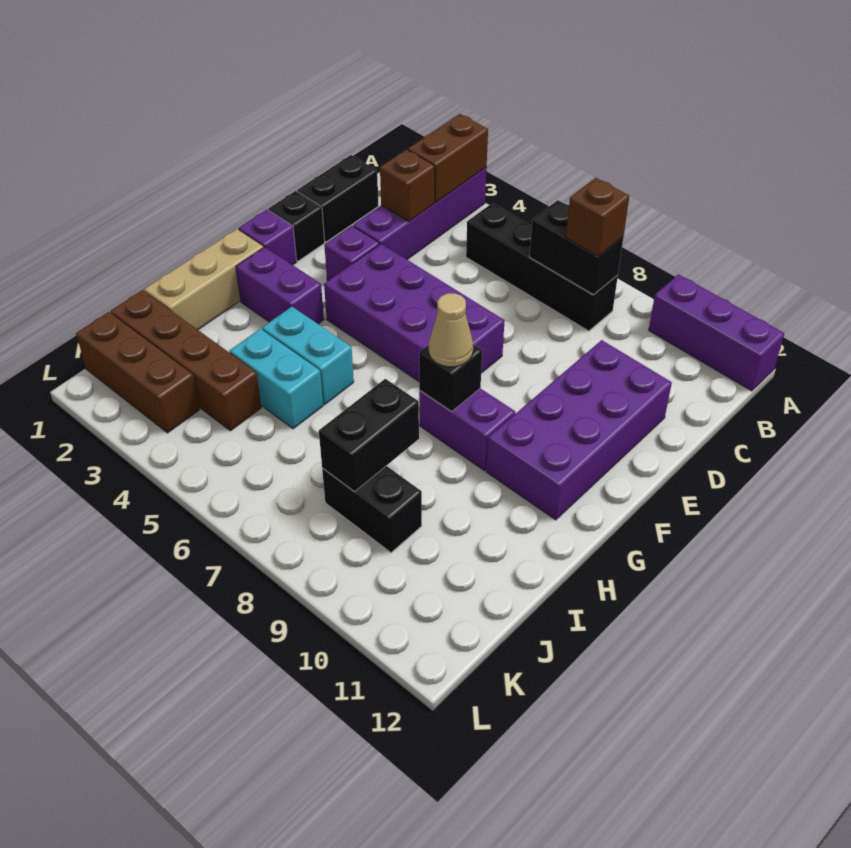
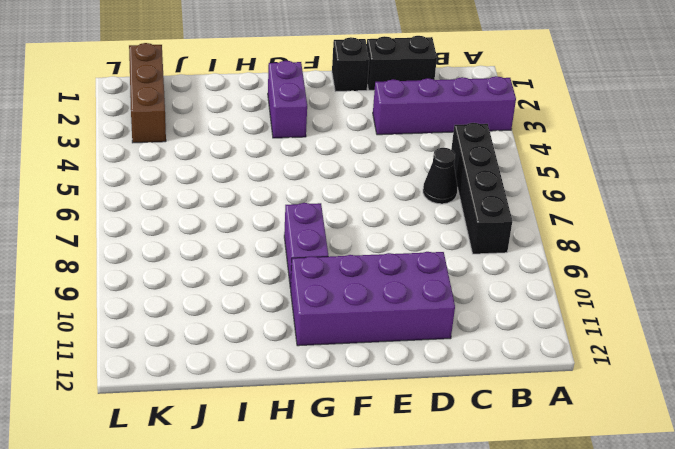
black cone C6 level 1 -> none
none -> purple brick A10:A12 level 1
none -> purple brick E3 level 1
none -> purple brick E4:F7 level 1

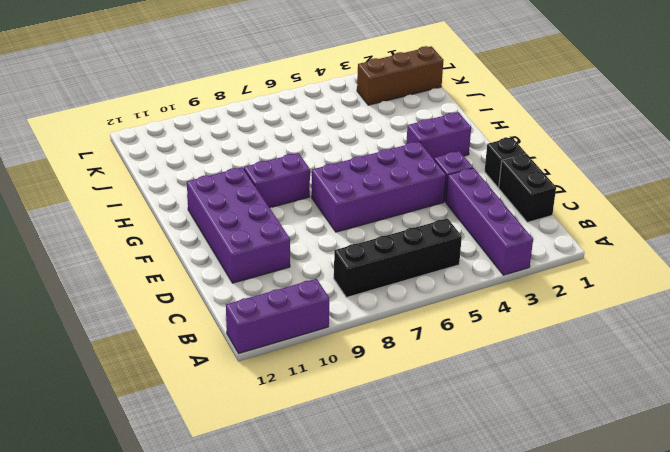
none -> purple brick F1 level 1
none -> tan brick G1:I1 level 1
none -> cyan brick H4:H5 level 1

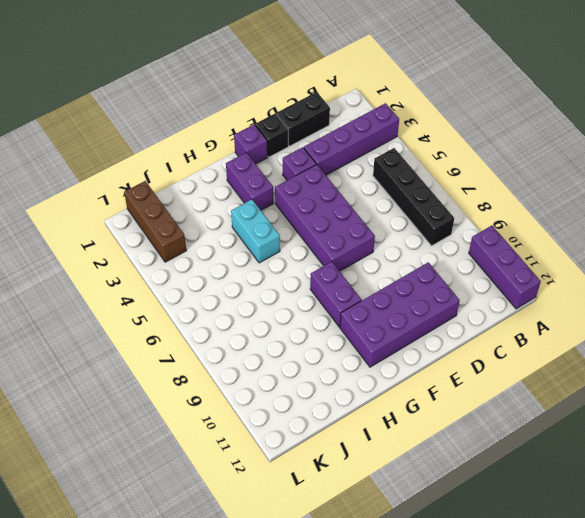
none -> tan brick G1:I1 level 1
none -> cyan brick I4:I5 level 1
none -> brown brick J1:J4 level 1

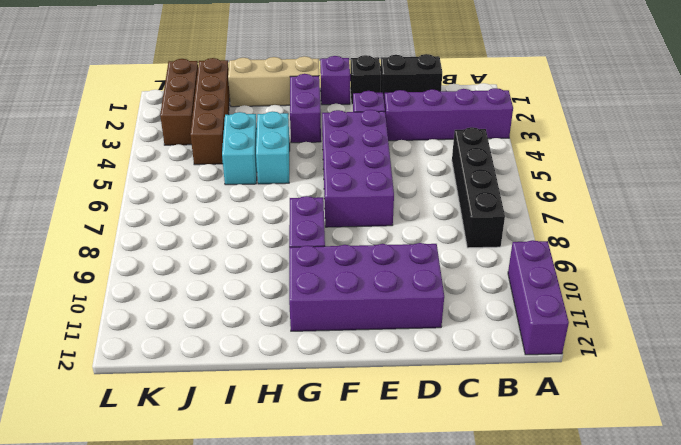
none -> black brick J8:J9 level 1
none -> brown brick A3:B3 level 2
none -> black brick B7:B8 level 2

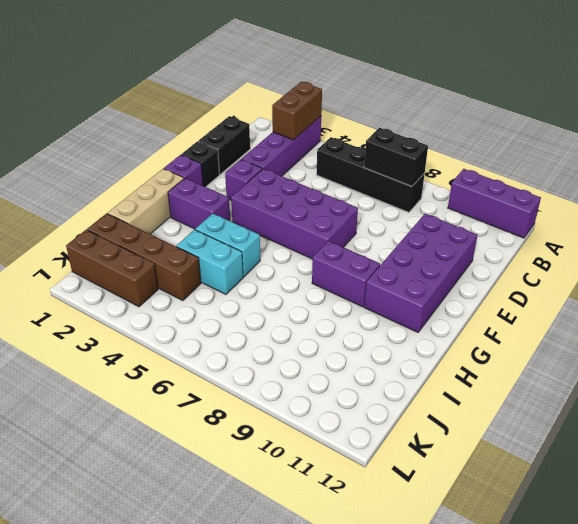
none -> black brick J8:J9 level 1
none -> brown brick C3 level 2
none -> black brick G8 level 2

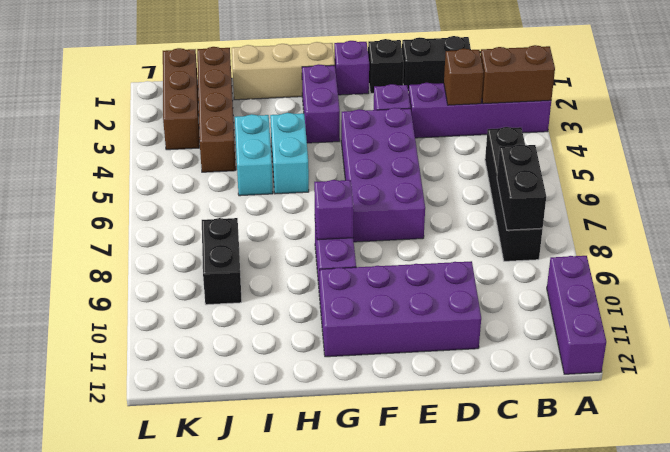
purple brick G8 level 2 -> black brick G8 level 2
none -> black brick I8:J8 level 2
none -> brown brick B8 level 3
none -> tan cone G8 level 3

